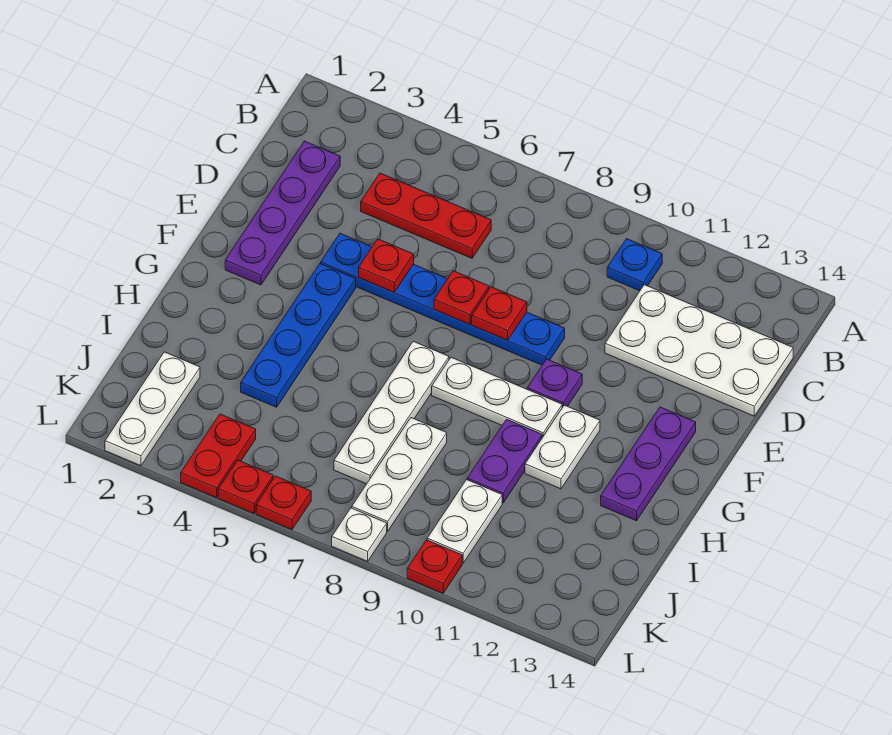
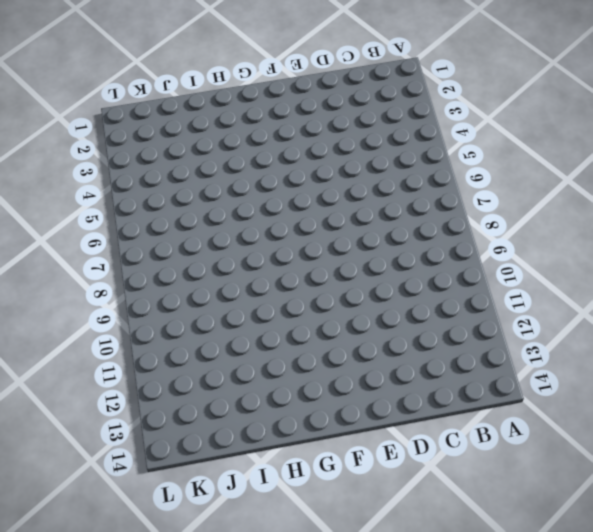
none -> blue plate B10 level 1
none -> purple plate C2:F2 level 1
none -> red plate C4:C6 level 1

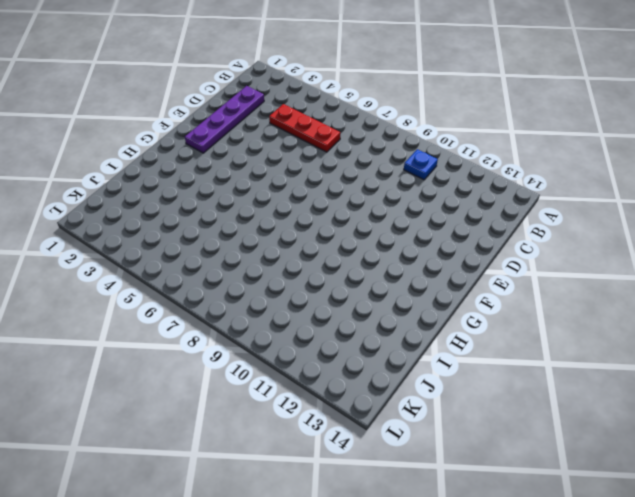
none -> white plate C11:D14 level 1
none -> blue plate E4:E9 level 1
none -> blue plate F4:I4 level 1

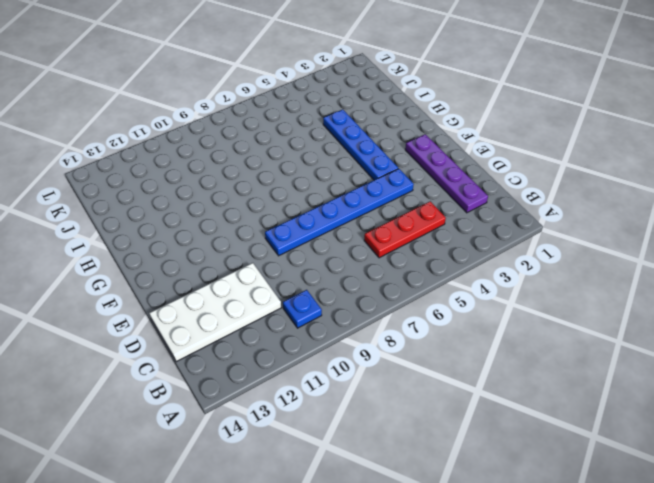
none -> purple plate F10 level 1
none -> purple plate F13:H13 level 1
none -> white plate G7:J7 level 1

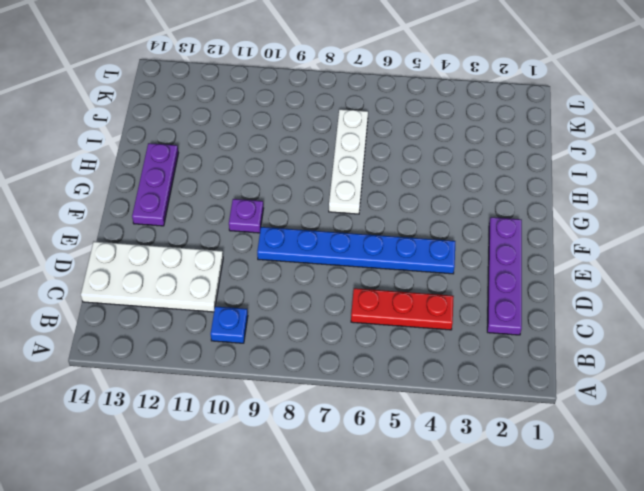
none -> blue plate F4:I4 level 1
none -> white plate G8:G10 level 1
none -> white plate G11:H11 level 1

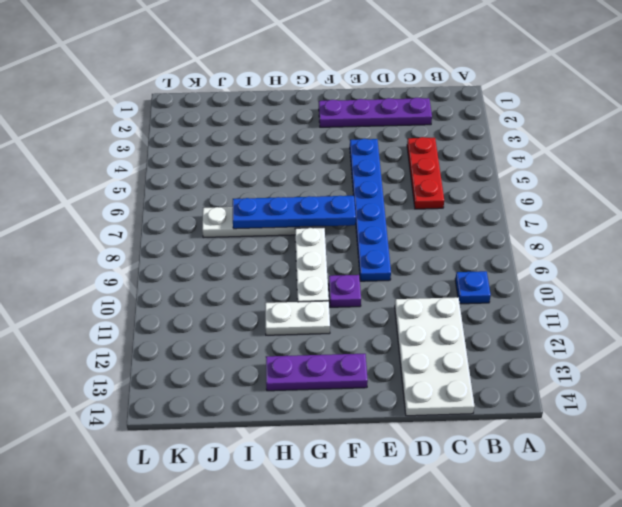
blue plate F7:I7 level 2 -> blue plate F4:I4 level 1
none -> purple plate H10:I10 level 1
none -> white plate I8:K8 level 1
none -> white plate J2:L2 level 1

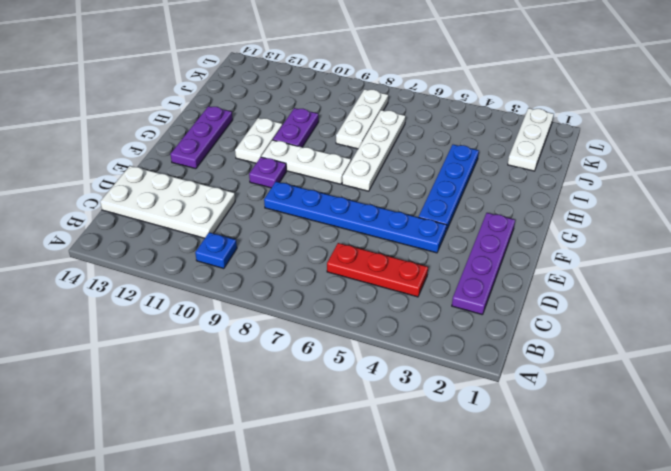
none -> white plate J10:K10 level 1
none -> red plate K4:L4 level 1
none -> red plate L5 level 1

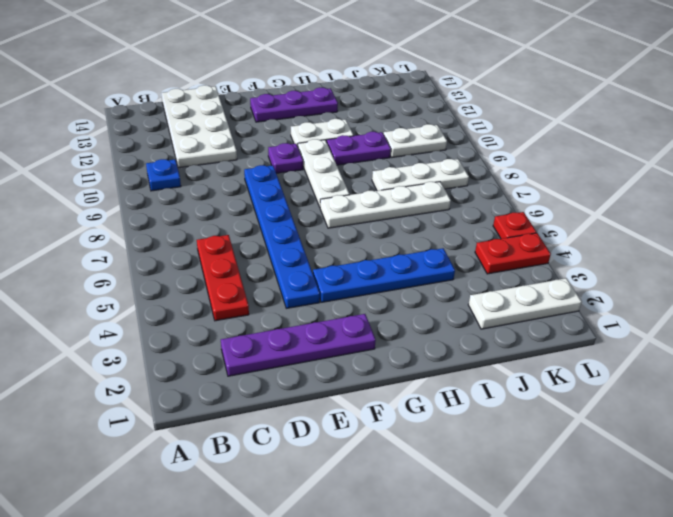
none -> red plate L6 level 1
none -> white plate L8 level 1
none -> red plate L10 level 1

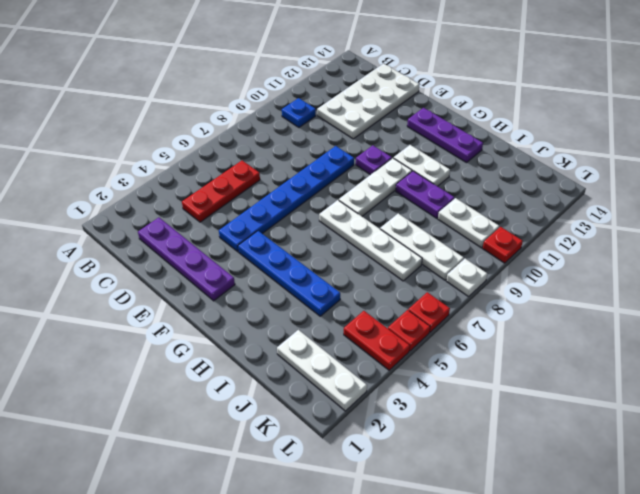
none -> red plate E5 level 2
none -> red plate E7 level 2
none -> red plate E8 level 2

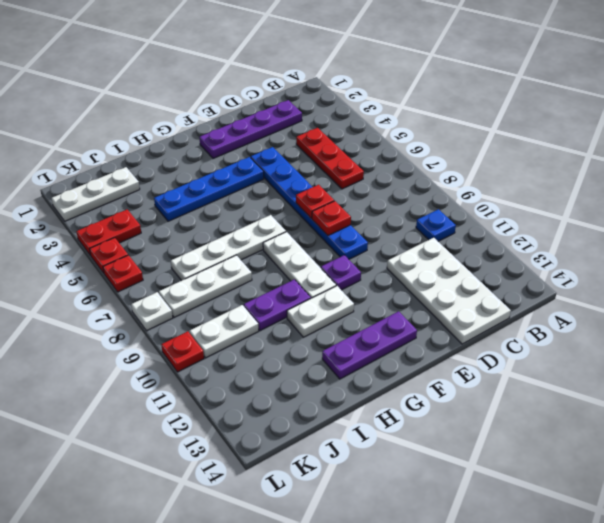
none -> red plate E5 level 2

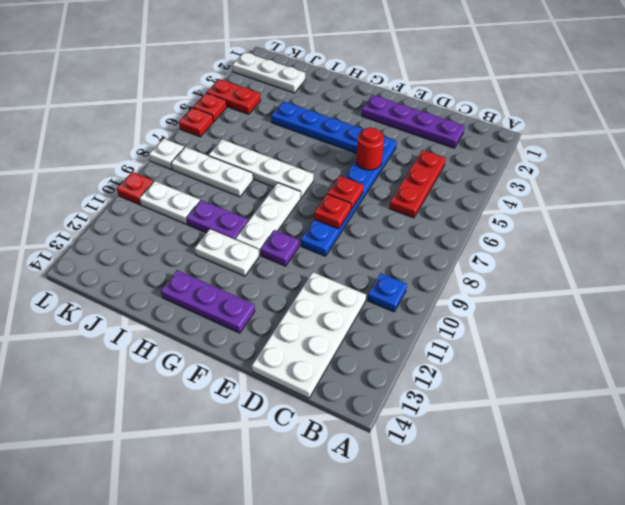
red round brick E5 level 2 -> red plate E5 level 2

